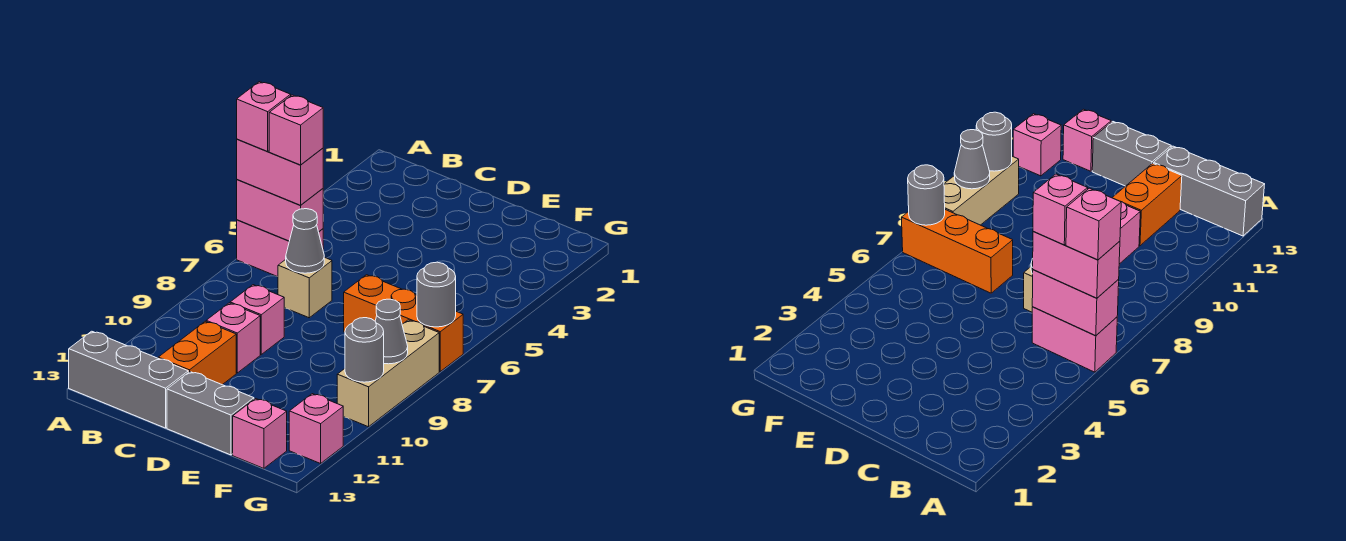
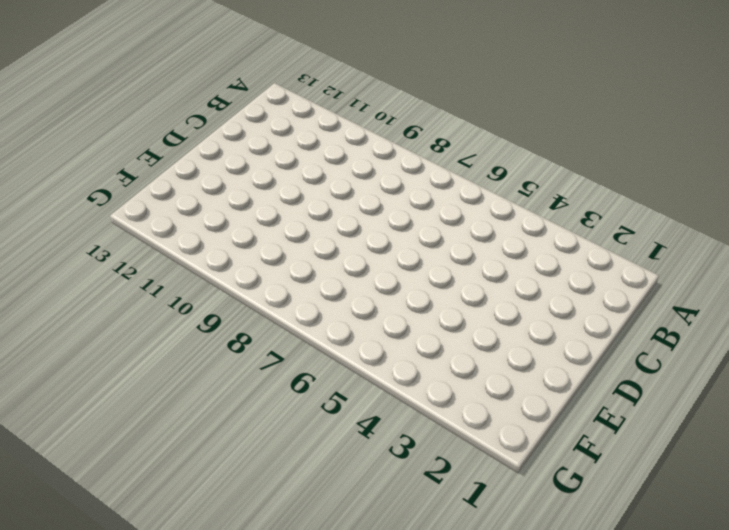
none -> pink brick A6:B6 level 1
none -> grey brick A13:C13 level 1
none -> tan brick C7 level 1

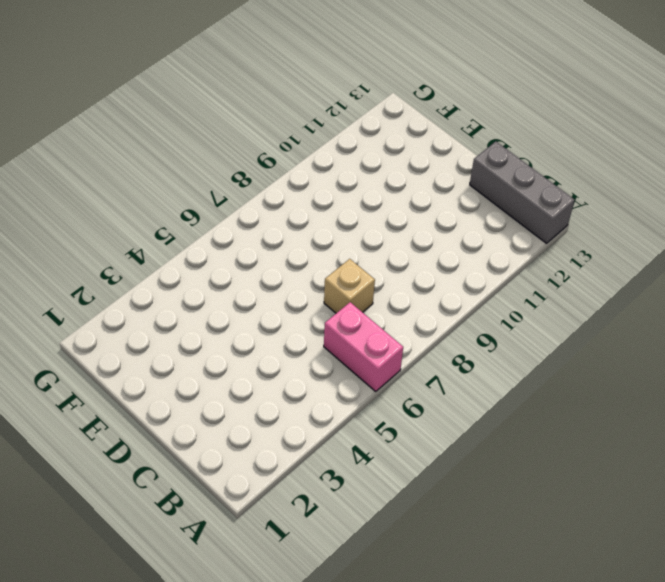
none -> pink brick C9 level 1
none -> pink brick C10 level 1
none -> orange brick C11:C12 level 1

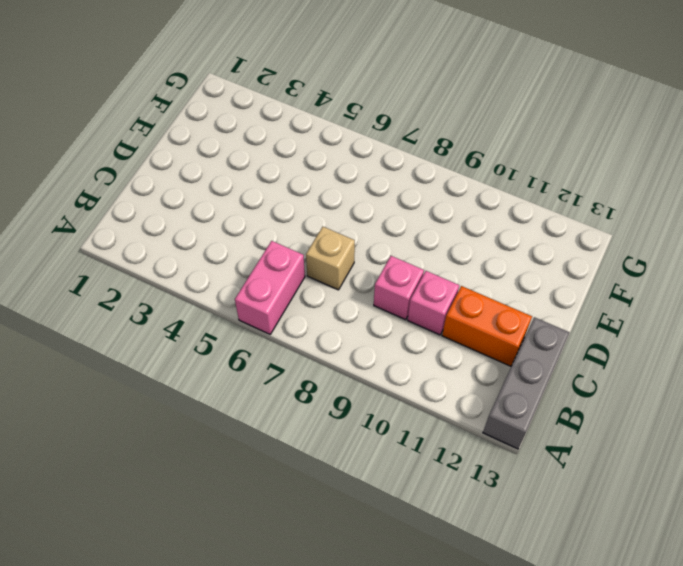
none -> grey brick D13:E13 level 1
none -> orange brick E7:G7 level 1
none -> pink brick F13 level 1

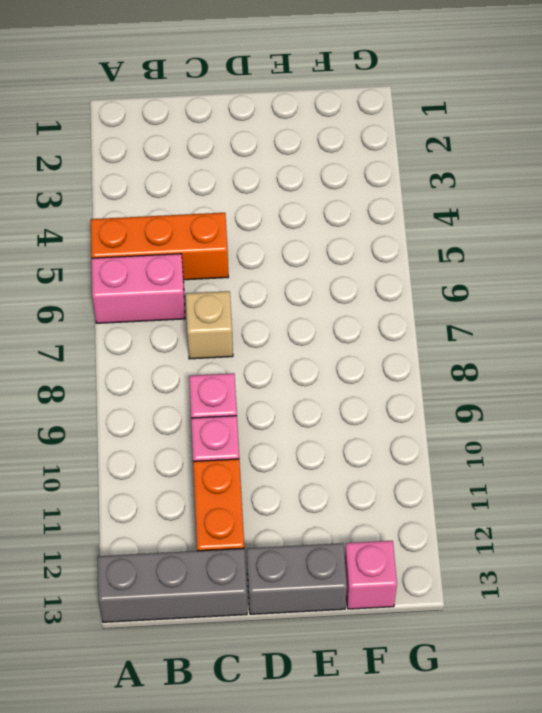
orange brick A5:C5 level 1 -> orange brick E7:G7 level 1
none -> tan brick G8:G10 level 1
none -> pink brick G12 level 1
none -> pink brick A6:B6 level 2

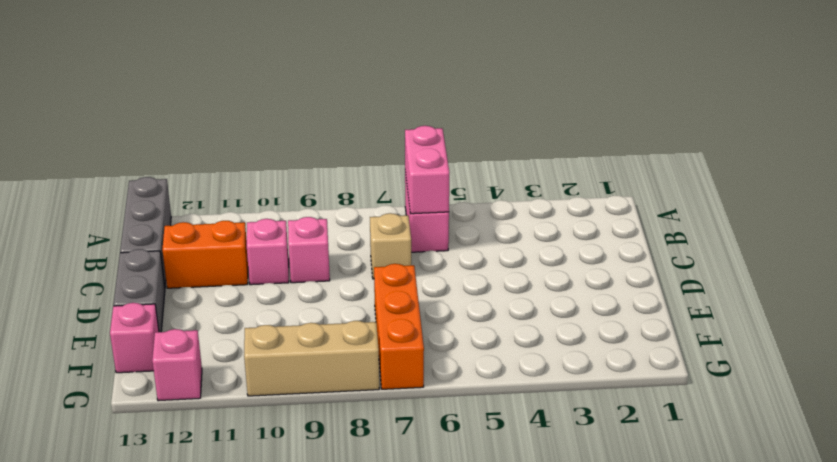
none -> grey cone C7 level 2
none -> grey round brick G7 level 2
none -> grey cone G9 level 2

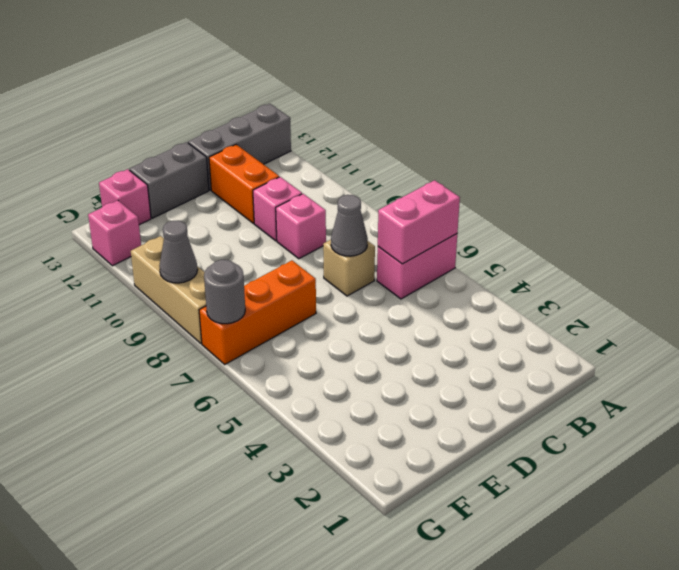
none -> grey round brick G10 level 2
none -> pink brick A6:B6 level 3
none -> pink brick A6 level 4

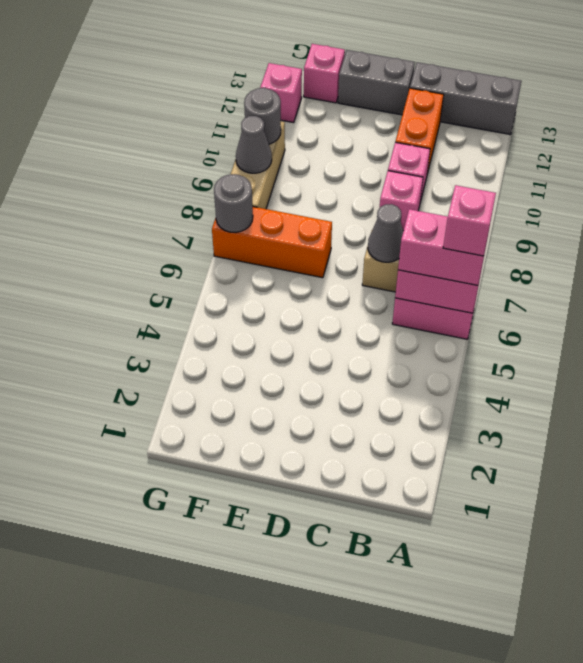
none -> pink brick B6 level 4

